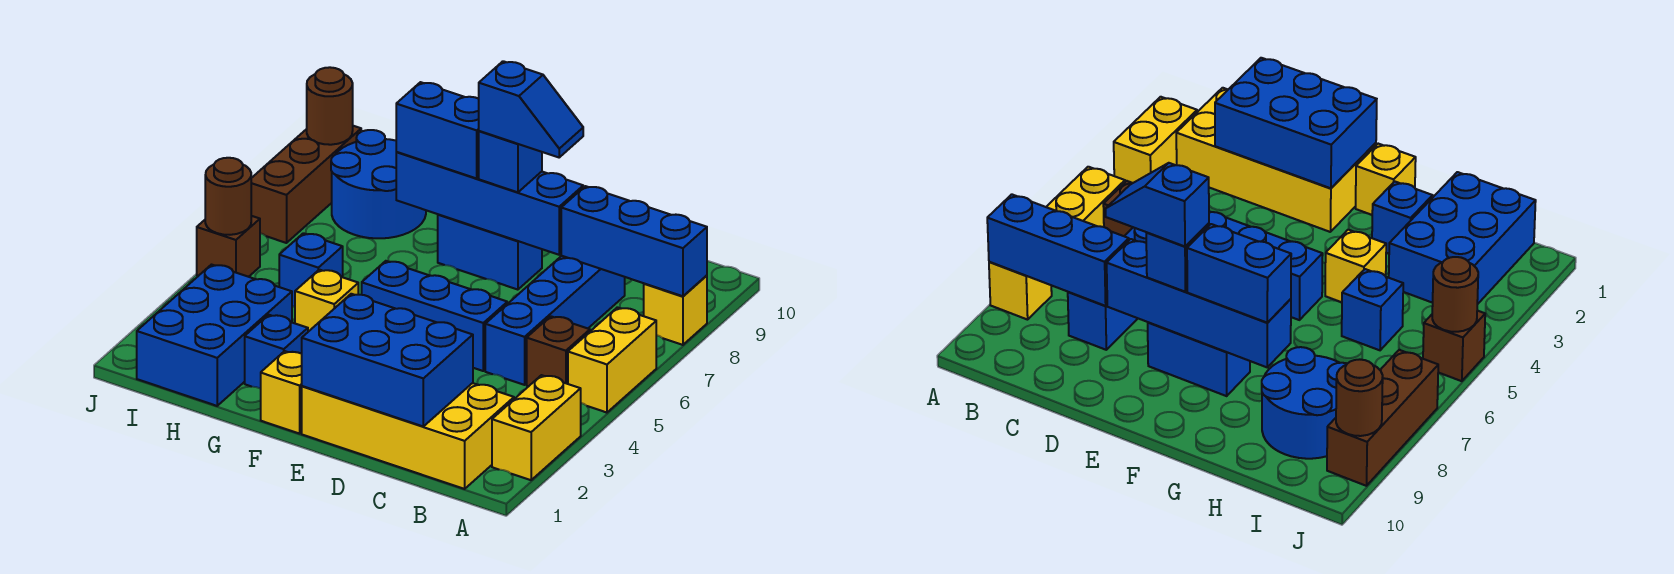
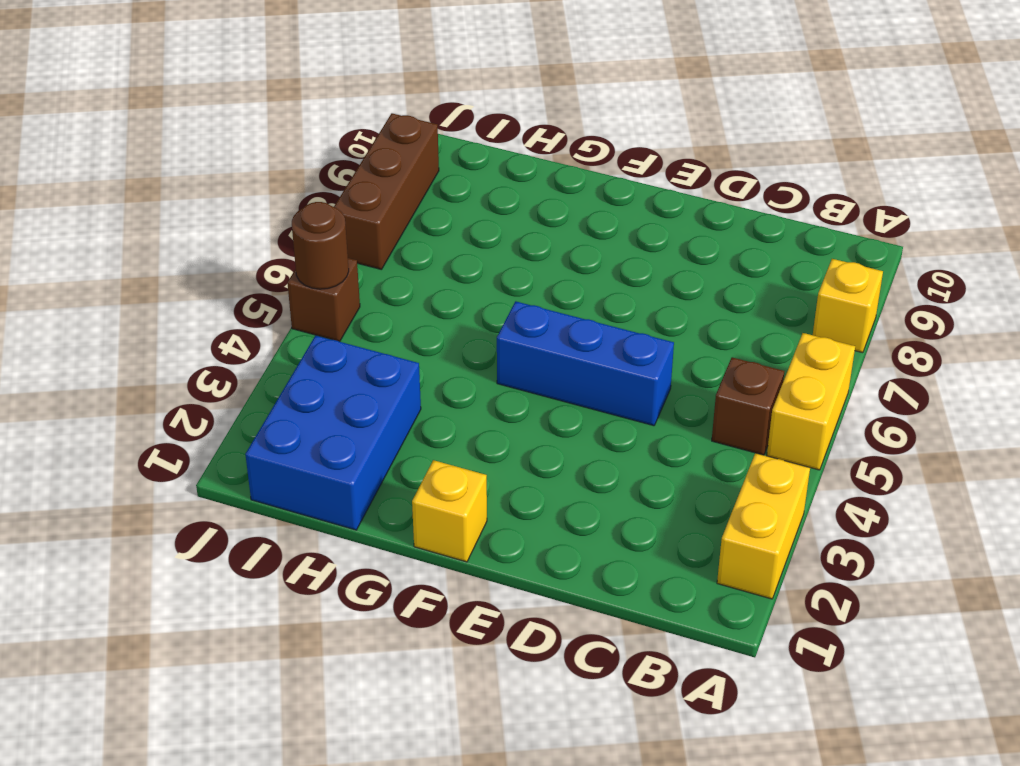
none -> yellow brick B1:E2 level 1
none -> blue brick C5:C8 level 1
none -> blue brick E8:F8 level 1

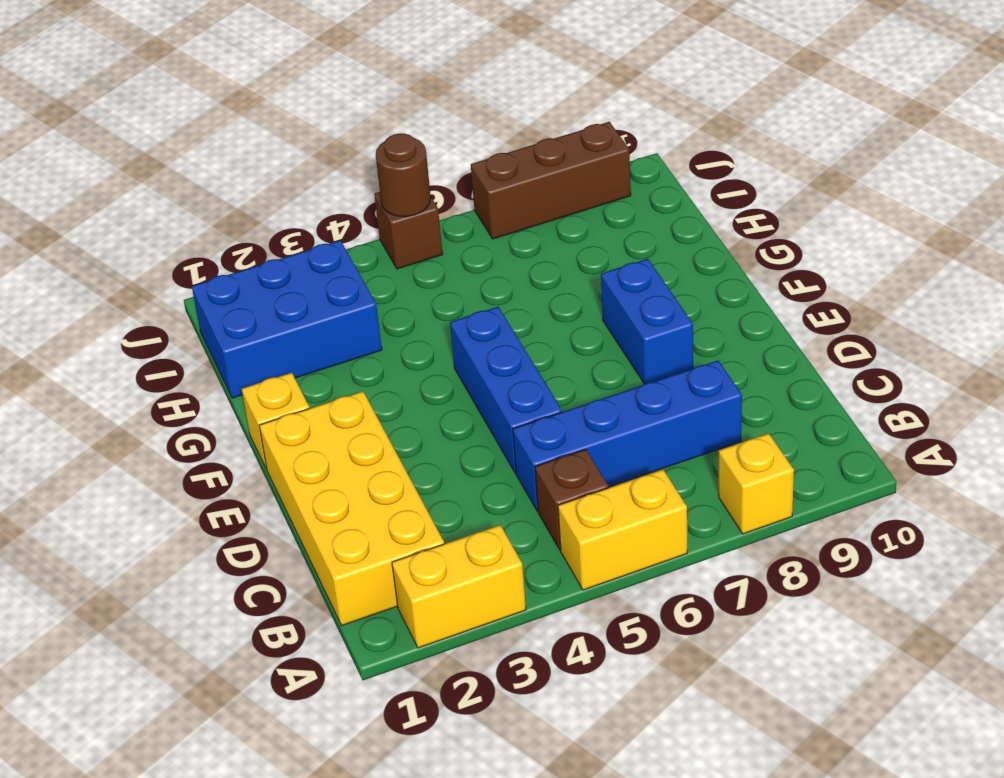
none -> blue brick G2 level 1
none -> yellow brick G4 level 1
none -> blue brick H5 level 1

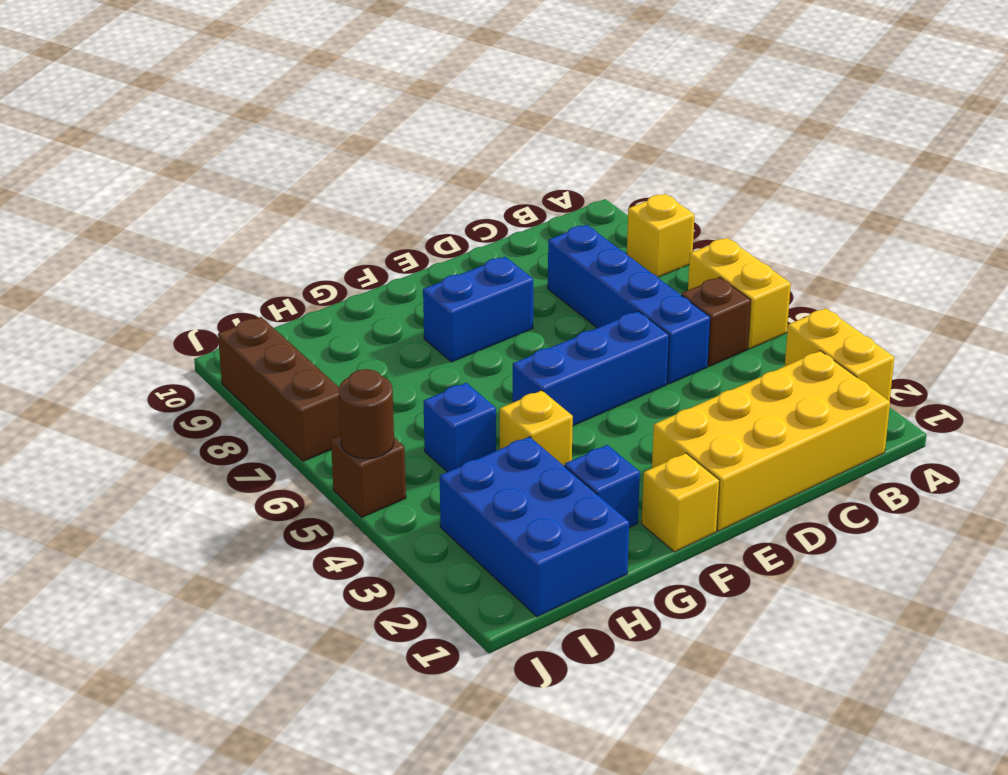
none -> blue round brick H8:I9 level 1
none -> blue brick A8:C8 level 2
none -> blue brick C1:E2 level 2

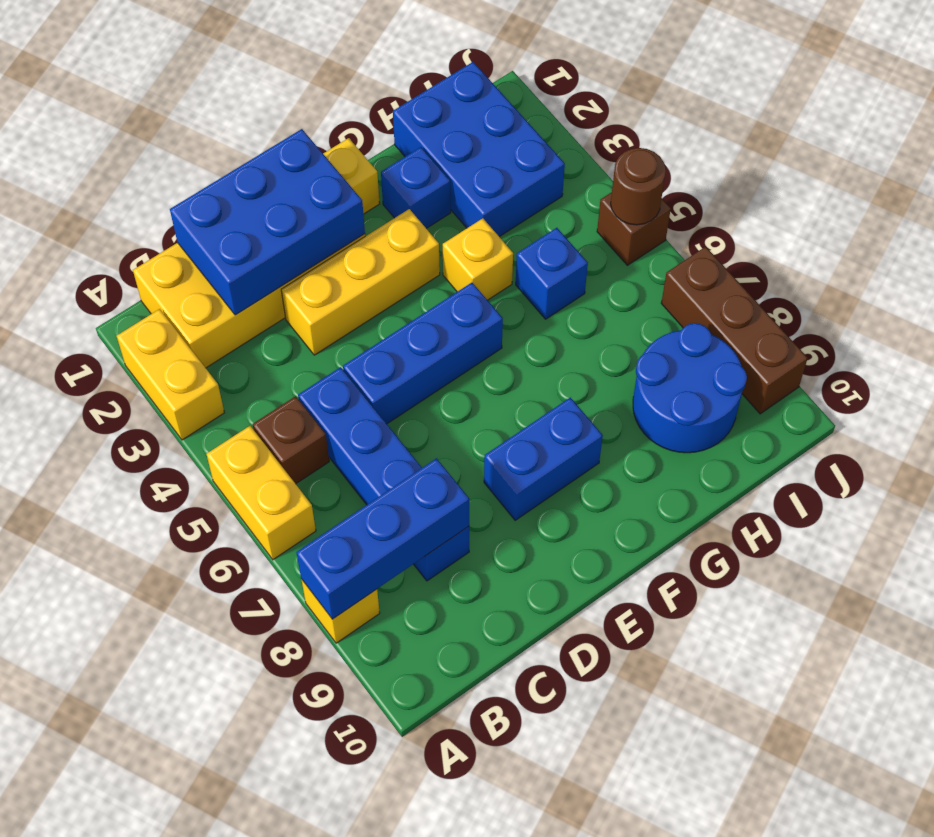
yellow brick D3:F3 level 1 -> none
none -> blue brick D8:G8 level 2
none -> brown round brick J9 level 2
none -> blue brick E8 level 3

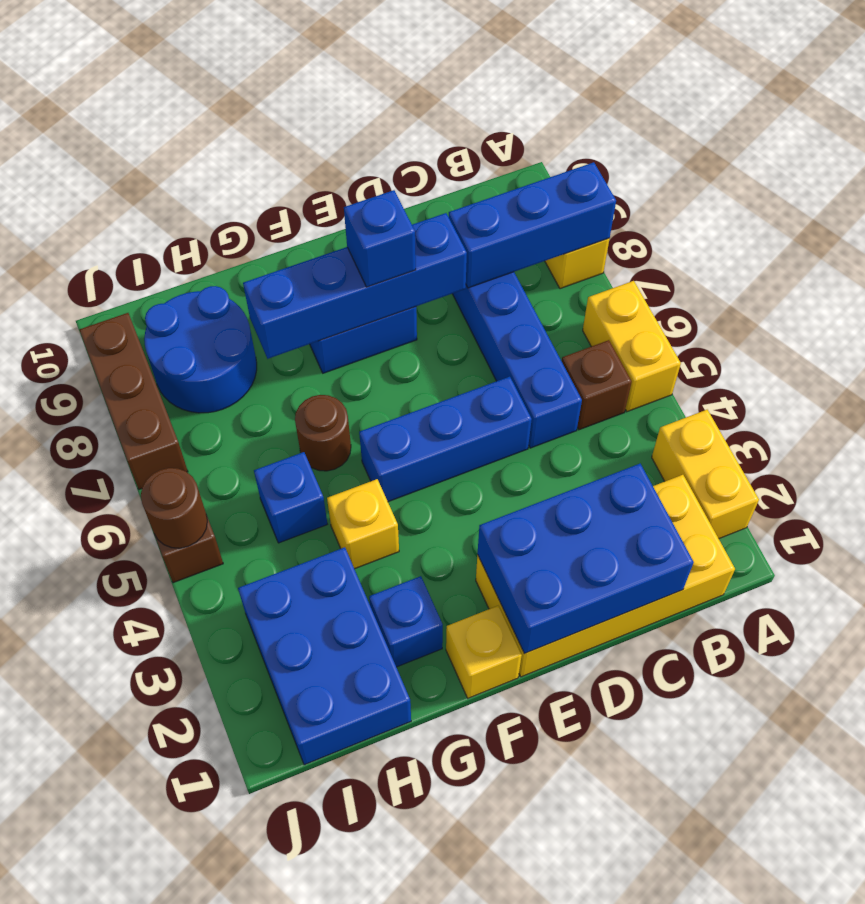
brown round brick G6 level 1 -> brown round brick J9 level 2
none -> blue brick F8:G8 level 3
none -> blue slope D8:E8 level 4 top E

